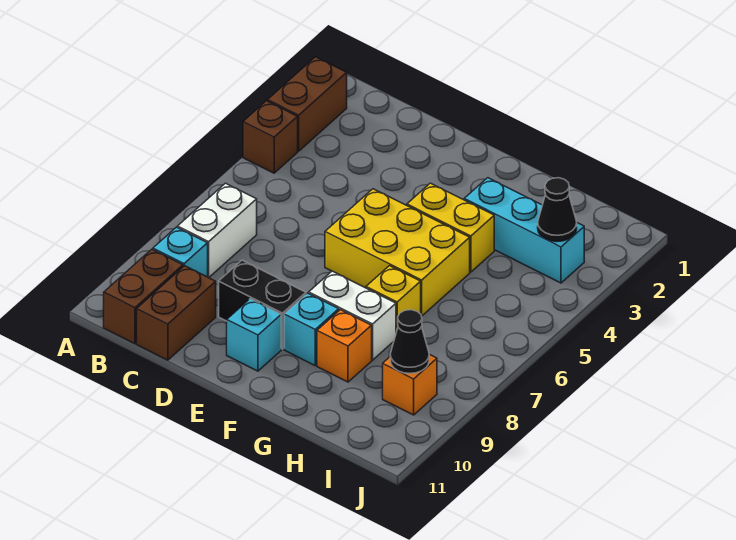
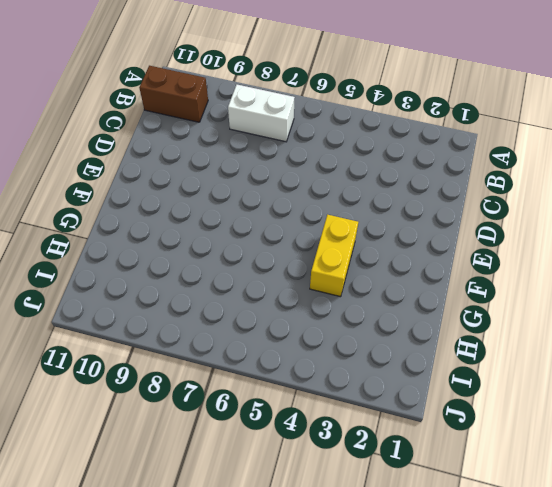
none -> brown brick A2:A3 level 1
none -> brown brick A4 level 1
none -> cyan brick B9 level 1

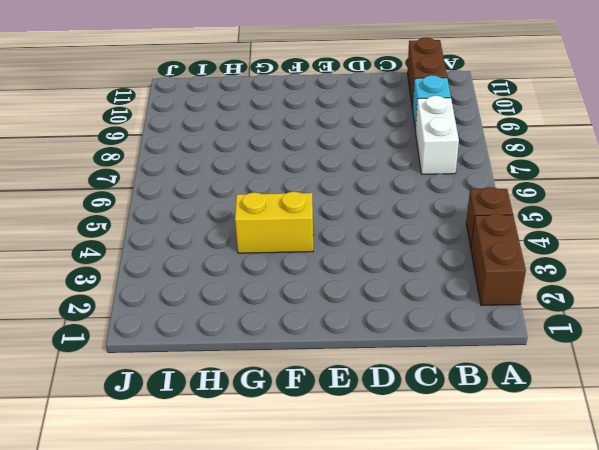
none -> brown brick C10:C11 level 1
none -> black brick D9:E9 level 1
none -> yellow brick E5:G6 level 1

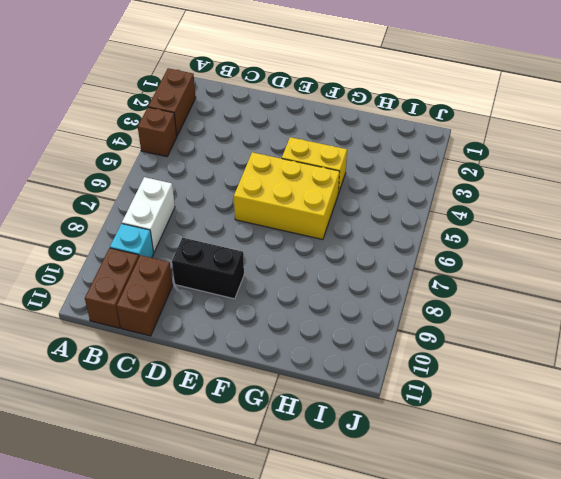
none -> cyan brick E10 level 1
none -> white brick F8:G8 level 1
none -> cyan brick F9 level 1

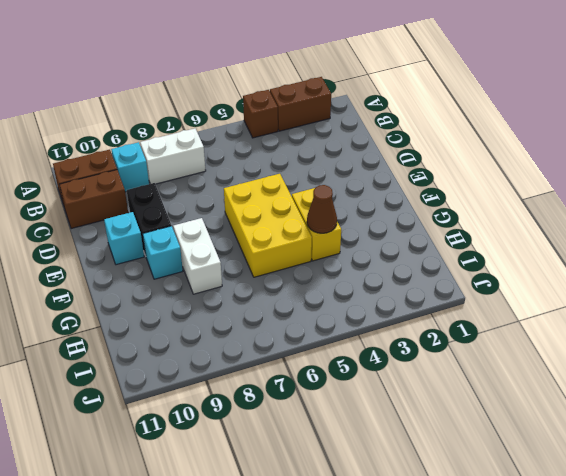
brown cone G4 level 2 -> none
none -> cyan brick G3:I3 level 1
none -> yellow brick G7 level 1
none -> orange brick G9 level 1

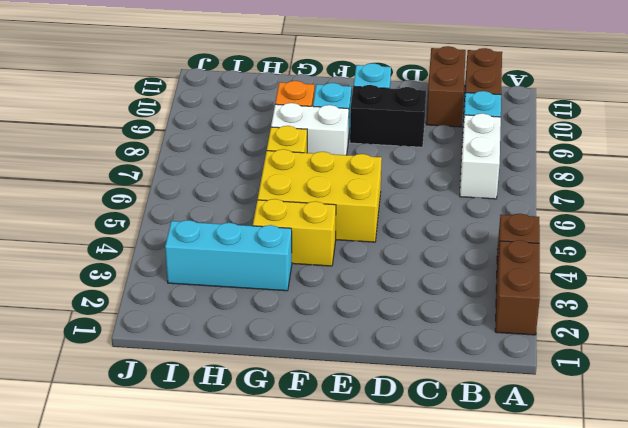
none -> orange brick I9 level 1
none -> black cone I3 level 2
none -> black cone I9 level 2

